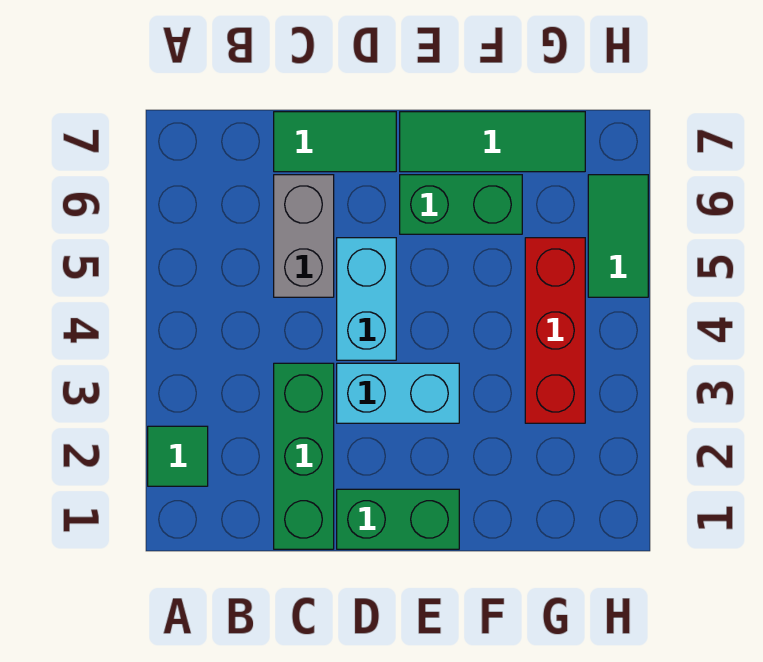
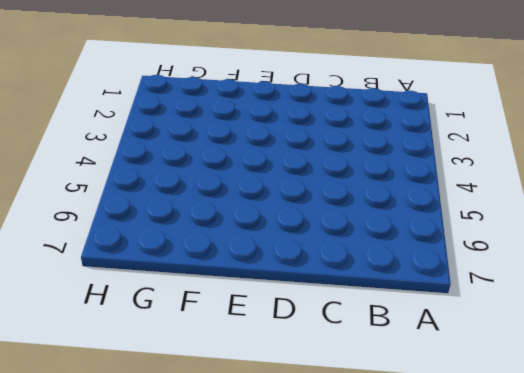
none -> green tile A2 level 1
none -> green brick C1:C3 level 1

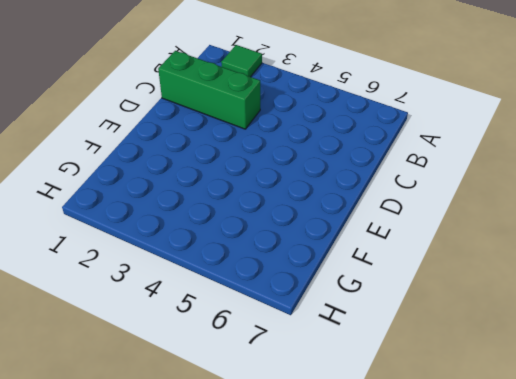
none -> grey brick C5:C6 level 1
none -> green tile C7:D7 level 1

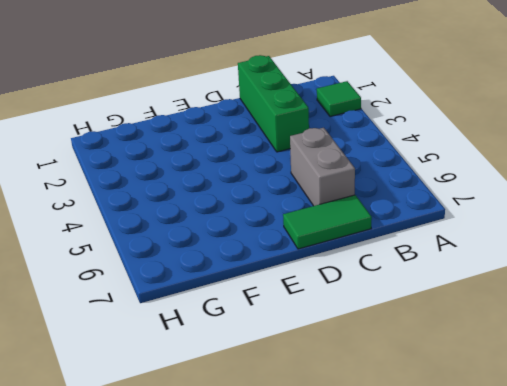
none -> green brick D1:E1 level 1
none -> cyan brick D3:E3 level 1

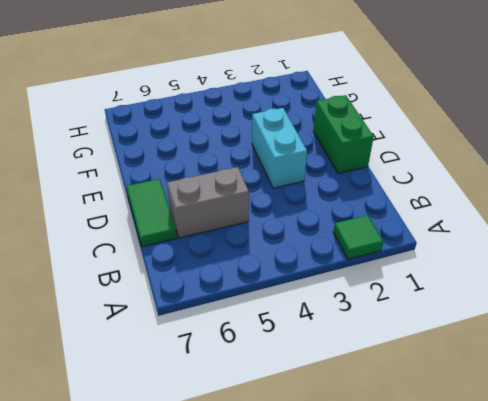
none -> green brick C1:C3 level 1
none -> cyan brick D4:D5 level 1

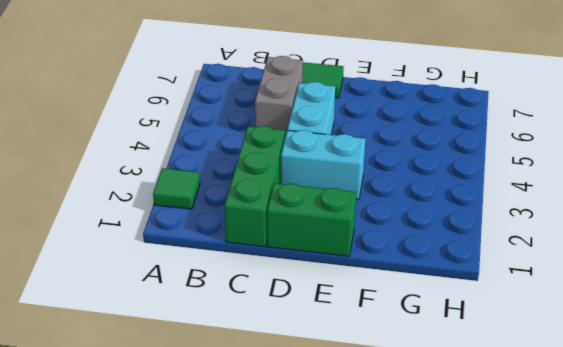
none -> green brick E6:F6 level 1
none -> green tile E7:G7 level 1

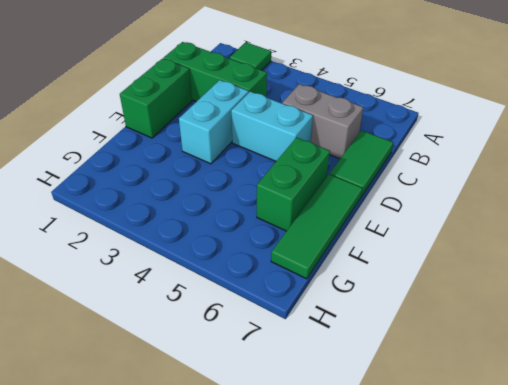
none -> red brick G3:G5 level 1
none -> green tile H5:H6 level 1

